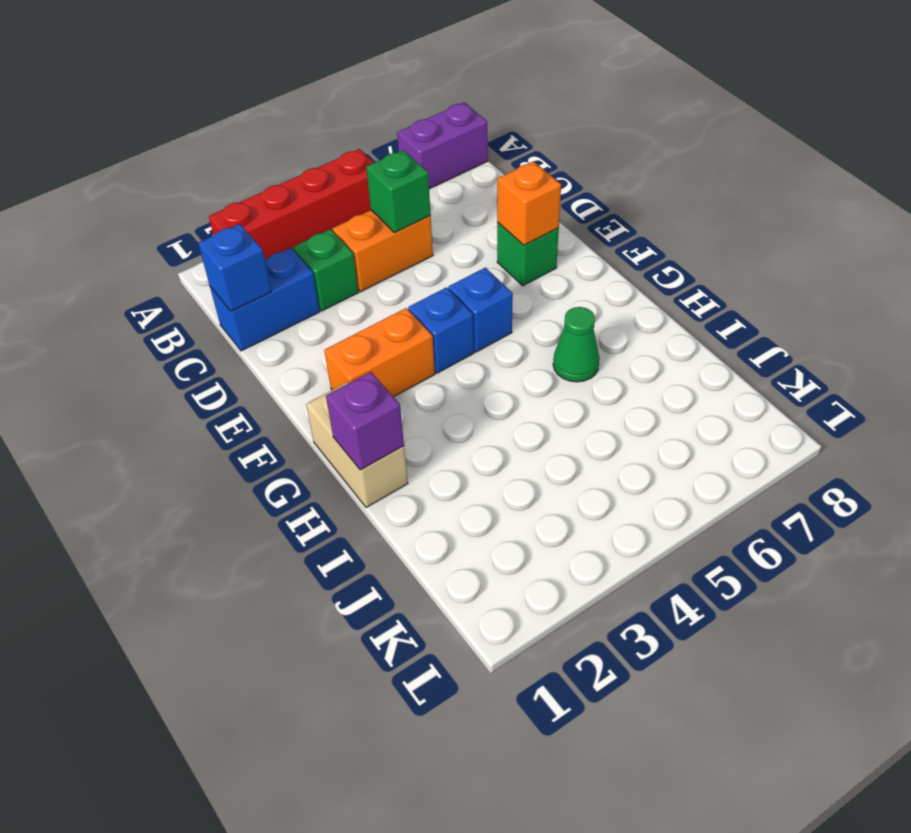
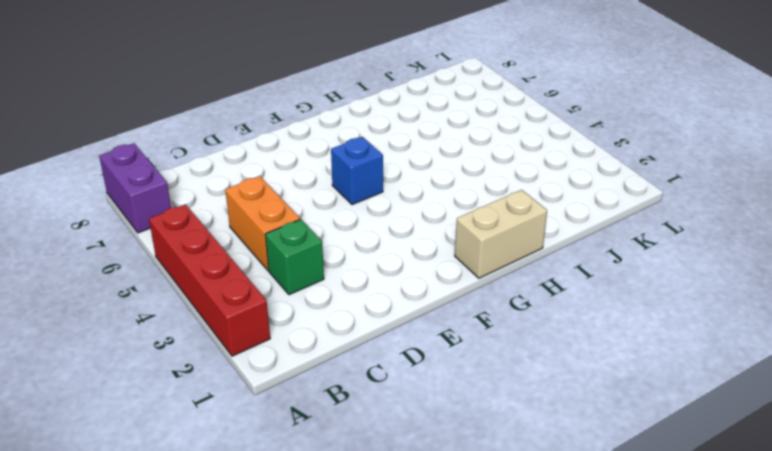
none -> blue brick C1:C2 level 1
none -> green brick E7 level 1
none -> orange brick F2:F3 level 1

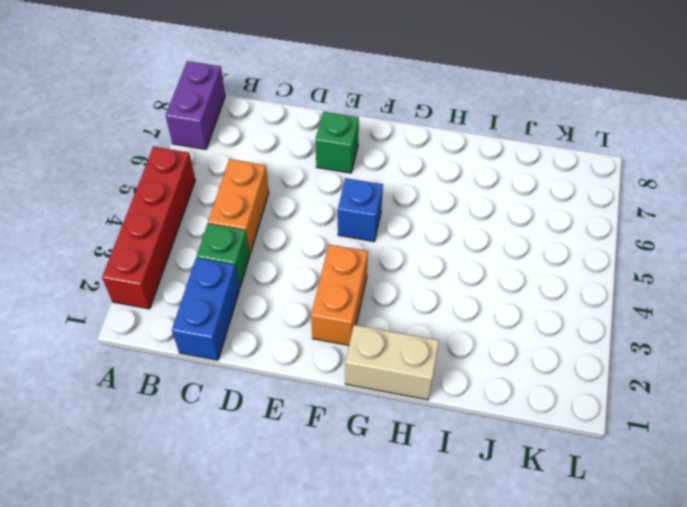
none -> blue brick F4 level 1
none -> green cone H6 level 1
none -> blue brick C1 level 2

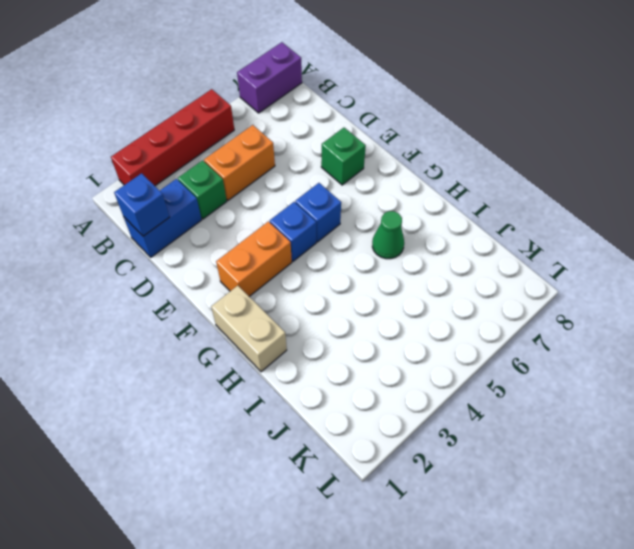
none -> green brick C5 level 2
none -> orange brick E7 level 2
none -> purple brick H1 level 2

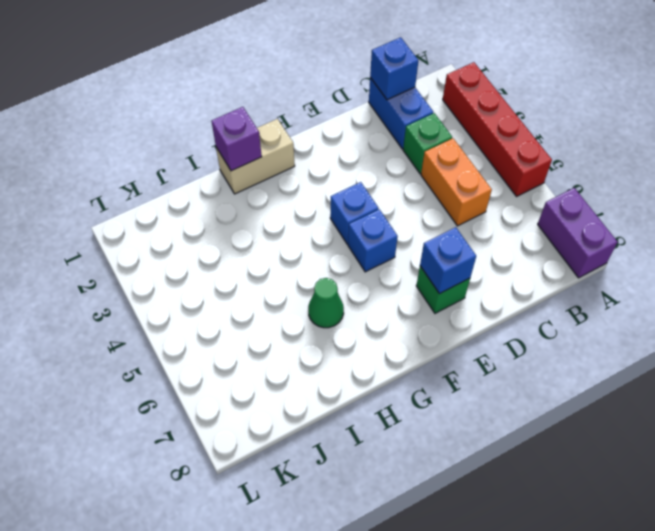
blue brick E7 level 2 -> orange brick E7 level 2
none -> orange brick F2:F3 level 1
none -> green brick C5 level 2

